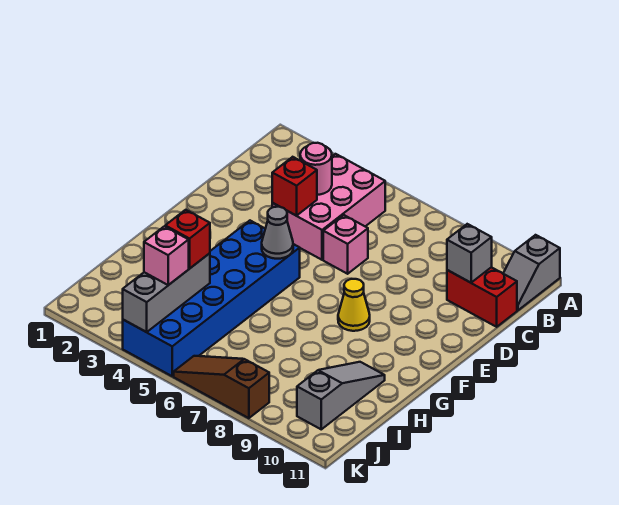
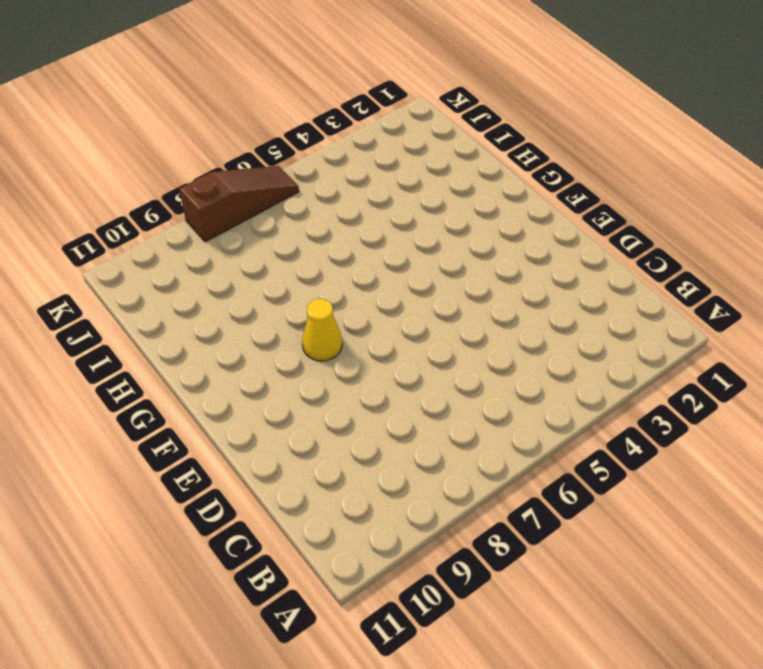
none -> grey slope A11:B11 level 1 top A
none -> pink brick B4:D5 level 1
none -> red brick C10:C11 level 1

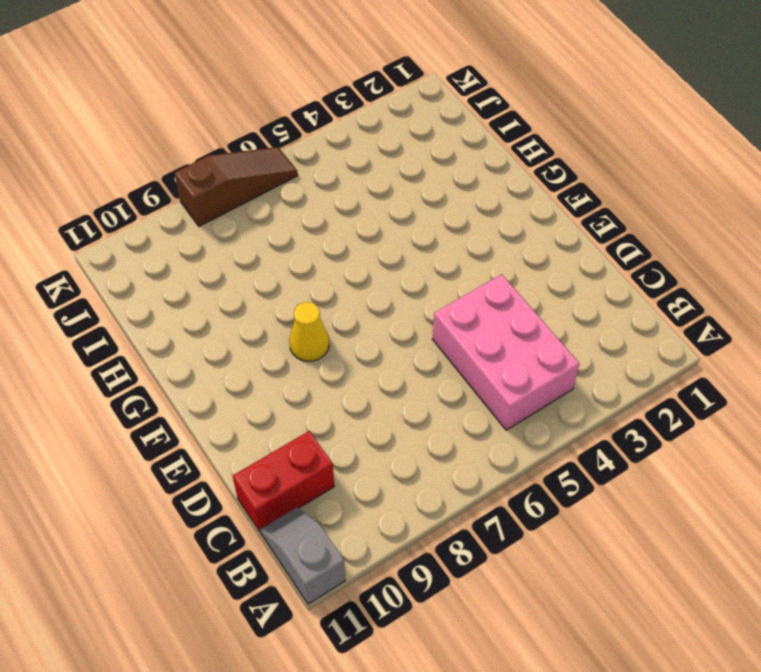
none -> pink brick D6 level 1
none -> blue brick F4:K5 level 1
none -> grey slope H10:J10 level 1 top J

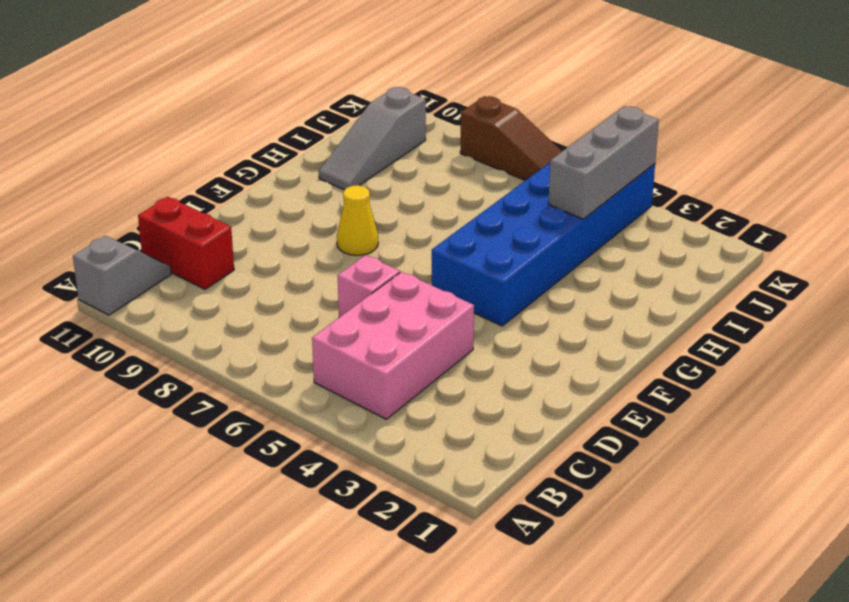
none -> pink round brick C4 level 2
none -> grey brick C10 level 2
none -> red brick D4 level 2

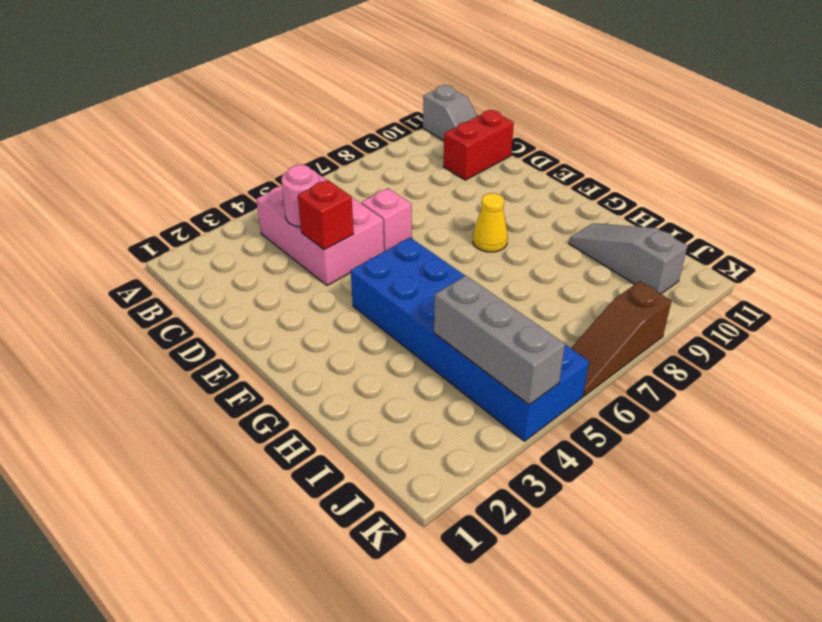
none -> grey brick C10 level 2
none -> grey cone F5 level 2
none -> red brick I4 level 3

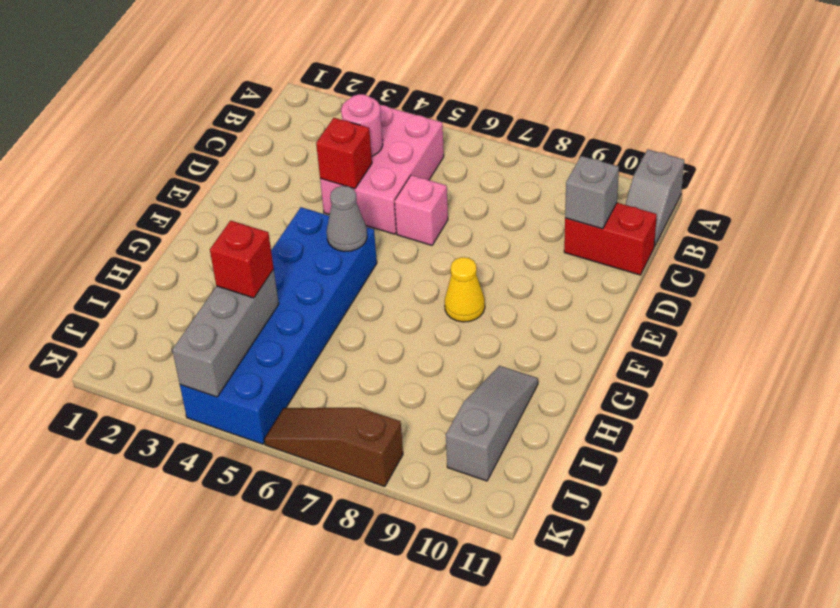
none -> pink brick J4 level 3

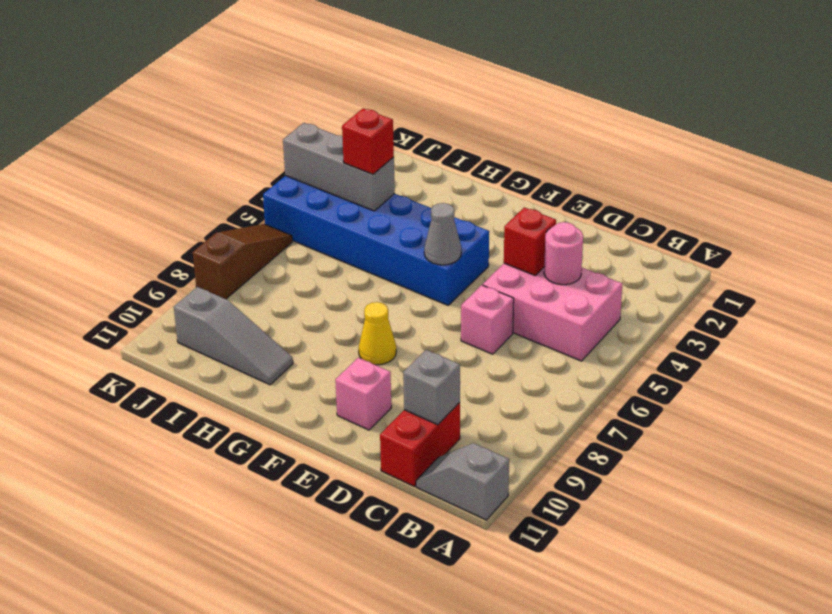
pink brick E10 level 1 -> pink brick J4 level 3

